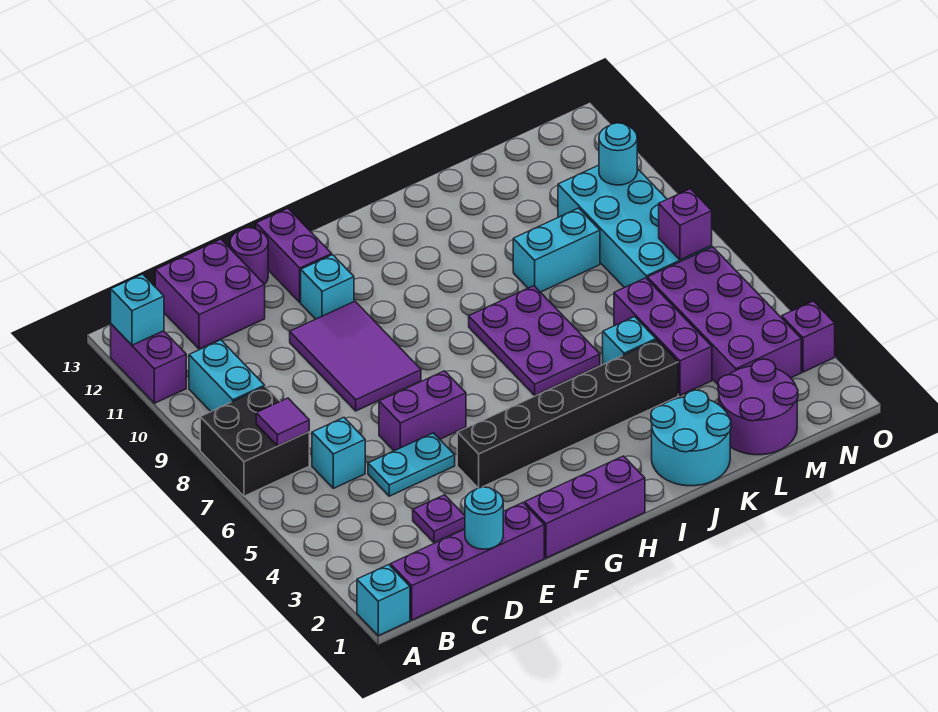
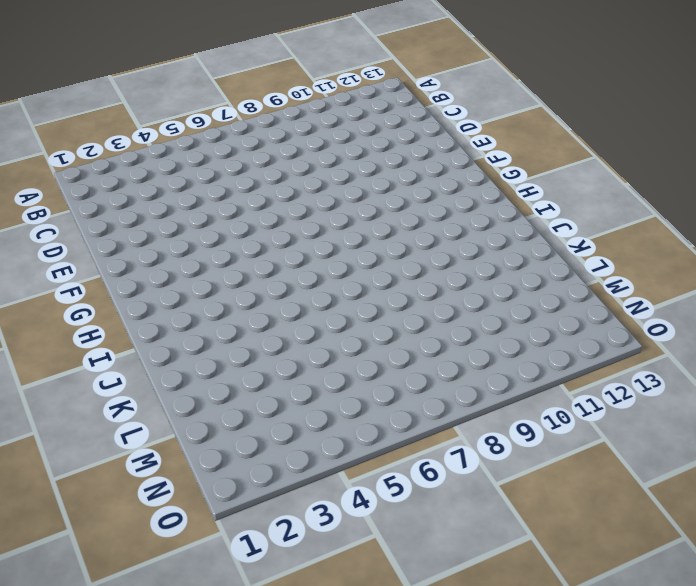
none -> cyan brick A1 level 1
none -> black brick A7:B8 level 1
none -> purple brick A11:A12 level 1
none -> purple brick B1:E1 level 1

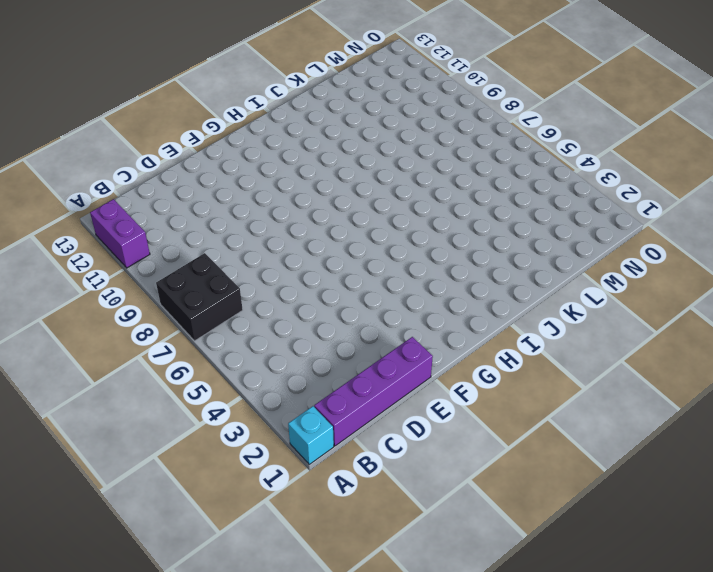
none -> cyan brick B9:B10 level 1
none -> cyan brick C6 level 1
none -> purple brick C12:D13 level 1
none -> purple plate D3 level 1

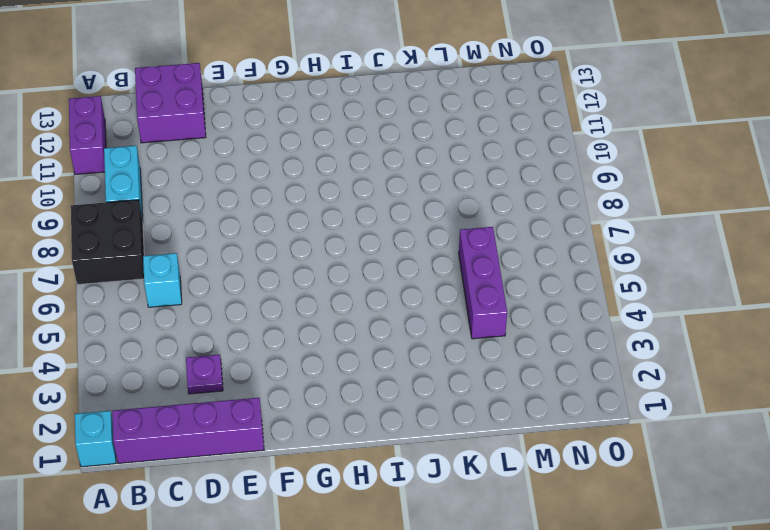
none -> cyan plate D5:E5 level 1
none -> purple brick E6:F6 level 1
none -> purple tile E8:F10 level 1
none -> purple round brick E13 level 1

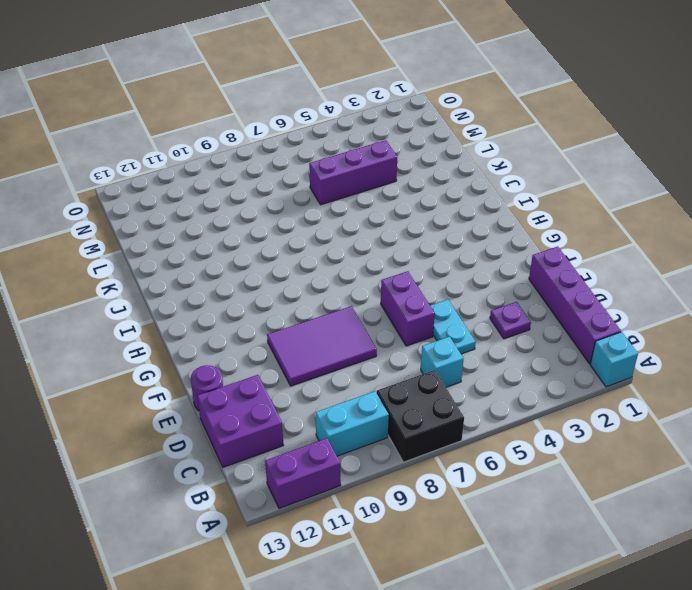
none -> purple brick F1:H1 level 1
none -> black brick F4:K4 level 1
none -> cyan brick F11 level 1
none -> purple brick F12:F13 level 1

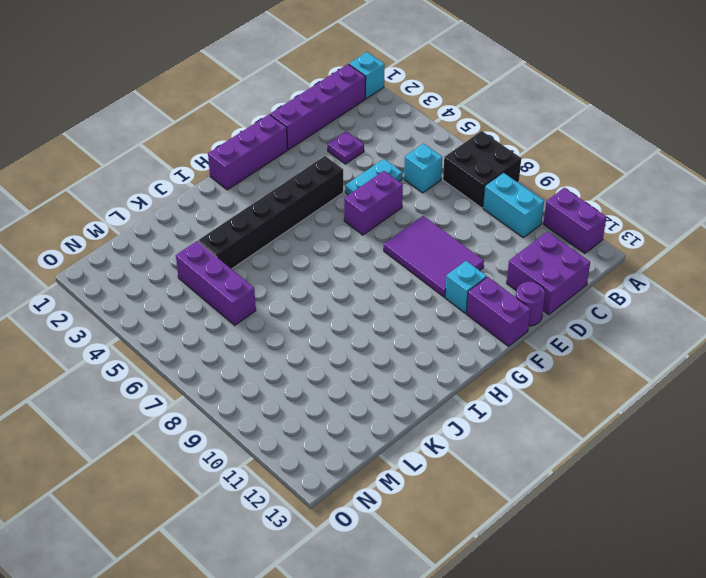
none -> purple plate I6:J8 level 1
none -> cyan round brick J1:K2 level 1
none -> cyan brick K5 level 1
none -> cyan brick K9:L9 level 1

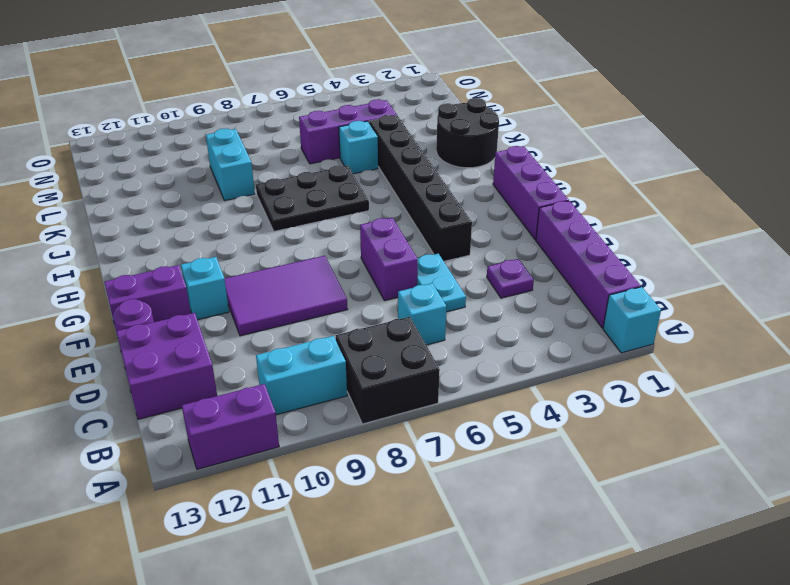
black plate I6:J8 level 1 -> purple plate I6:J8 level 1
black round brick J1:K2 level 1 -> cyan round brick J1:K2 level 1
none -> purple round brick L1:M2 level 1
none -> purple brick M3:N6 level 1
none -> cyan brick M7:N10 level 1
none -> purple brick O3 level 1

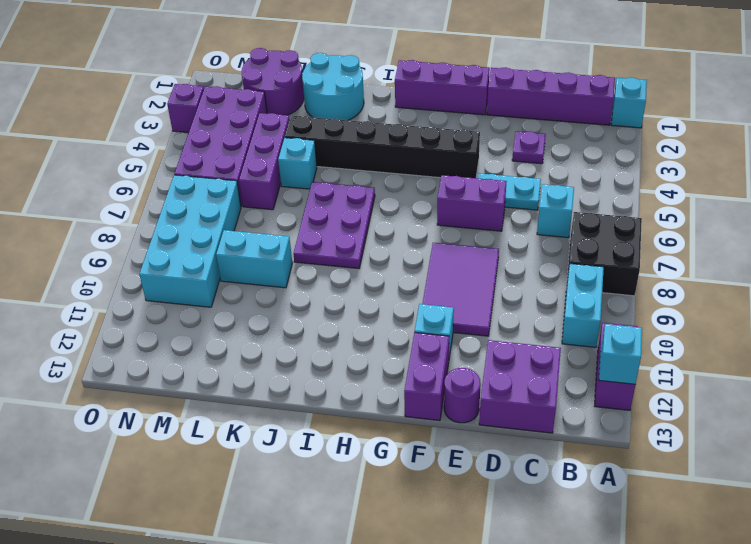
none -> purple tile B7 level 2
none -> cyan round brick D1 level 2
none -> purple brick N7 level 2
none -> cyan round brick N10 level 2

